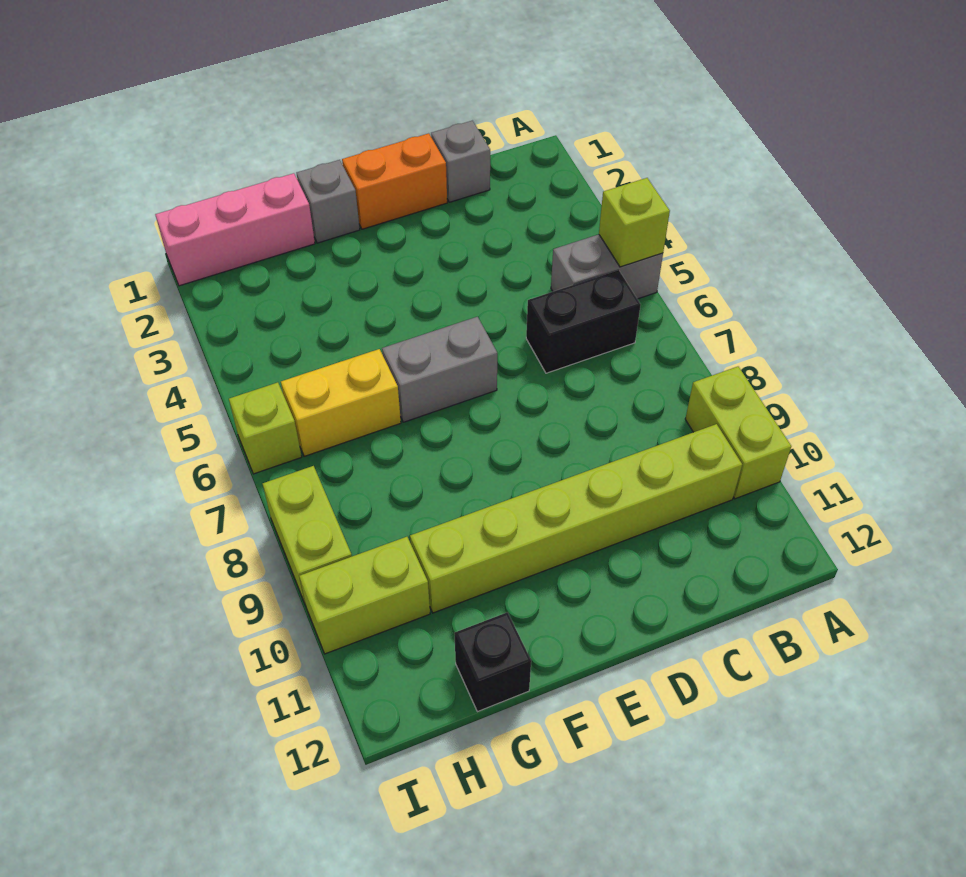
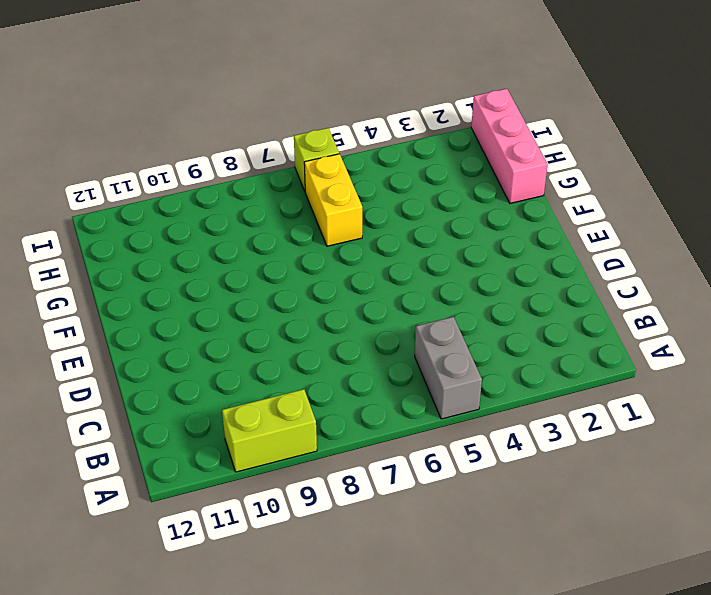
none -> black brick B6:C6 level 1
none -> lime brick B10:G10 level 1
none -> grey brick C1 level 1

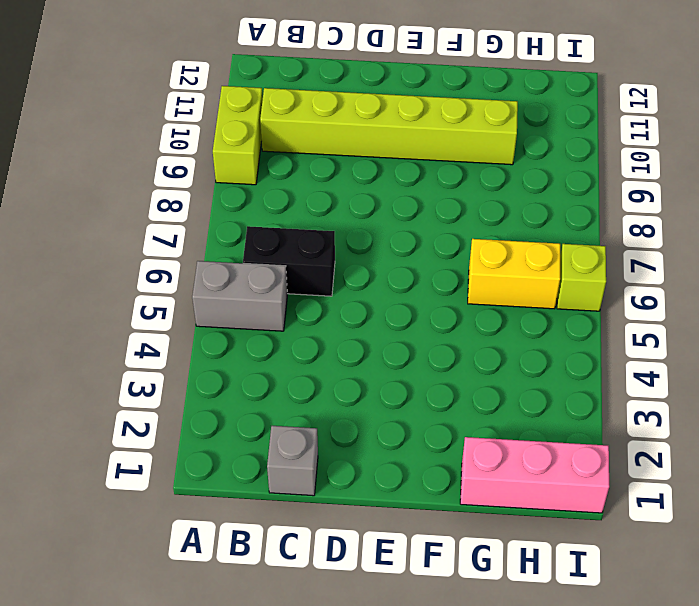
none -> orange brick D1:E1 level 1
none -> grey brick E6:F6 level 1
none -> grey brick F1 level 1

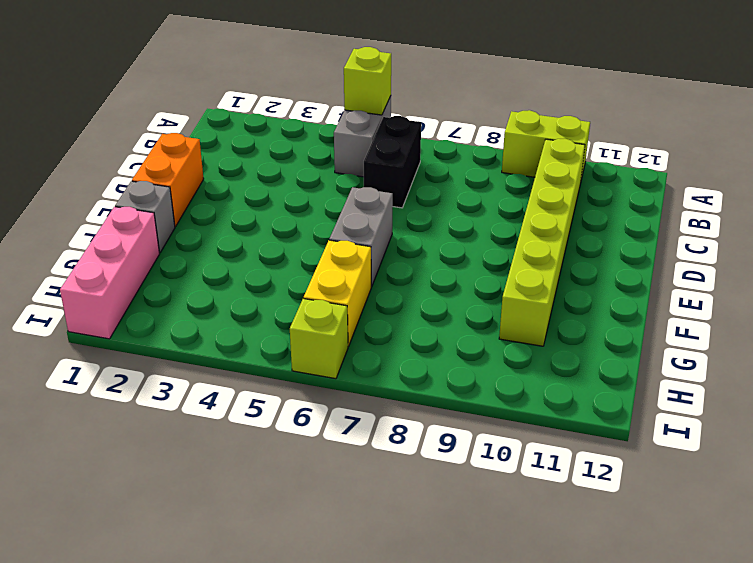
none -> grey brick C1 level 1
none -> black brick G12 level 1
none -> lime brick H10:I10 level 1

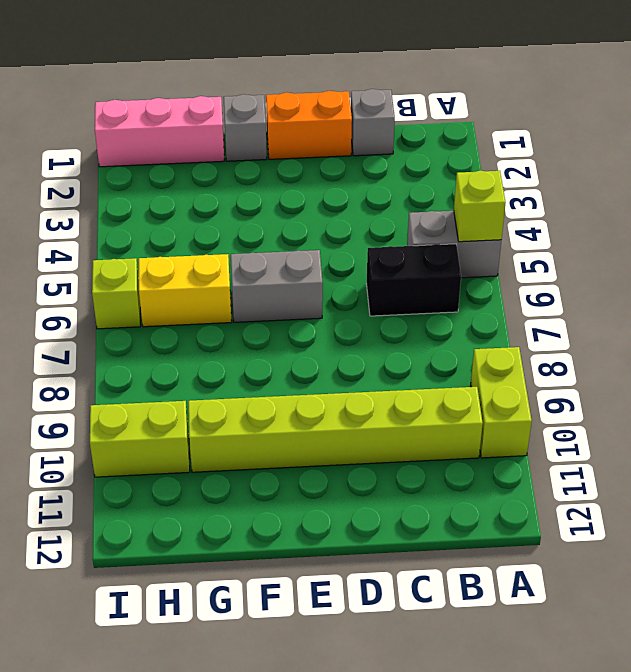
none -> black brick G12 level 1
none -> lime brick I8:I9 level 1

